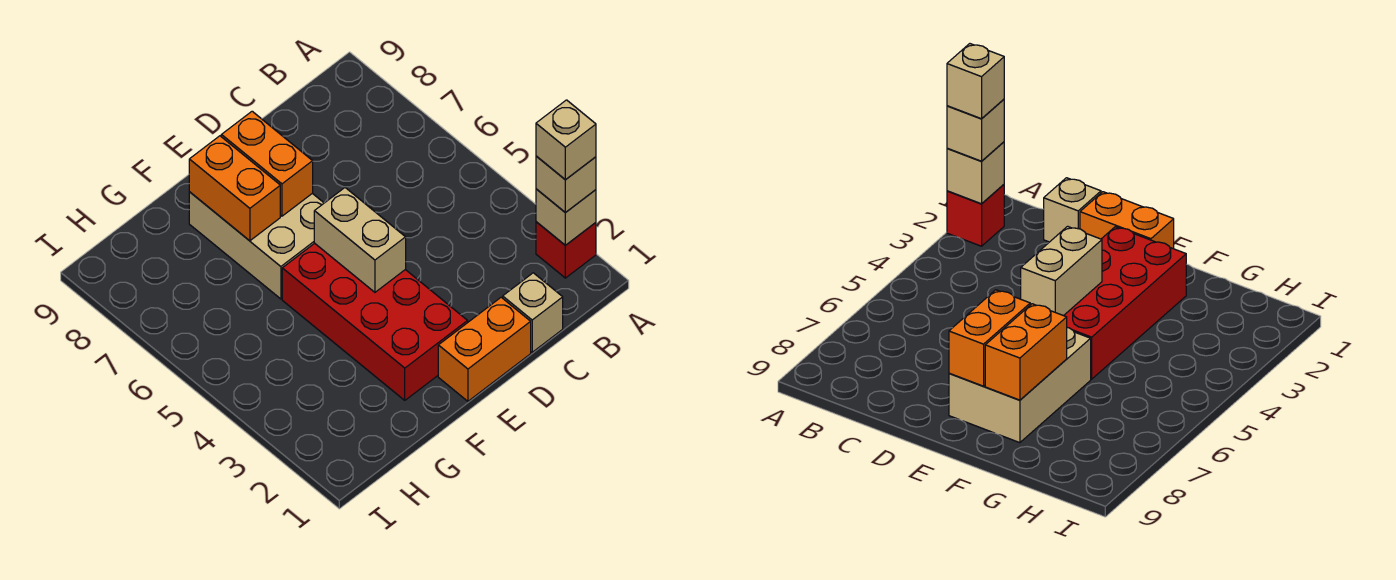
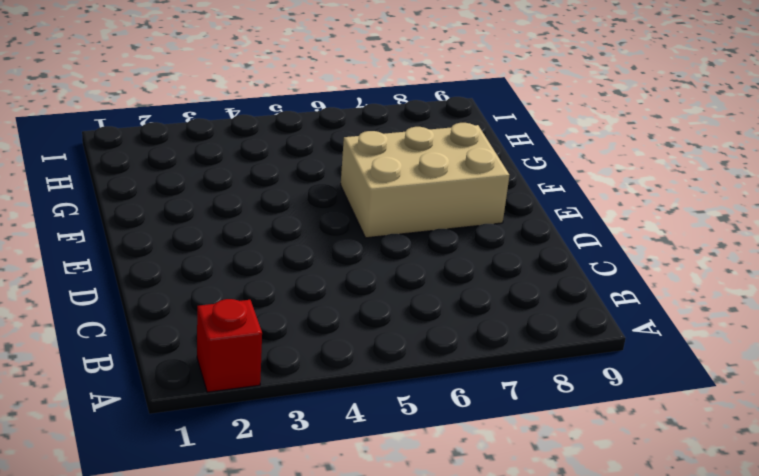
none -> tan brick C1 level 1
none -> orange brick D1:E1 level 1

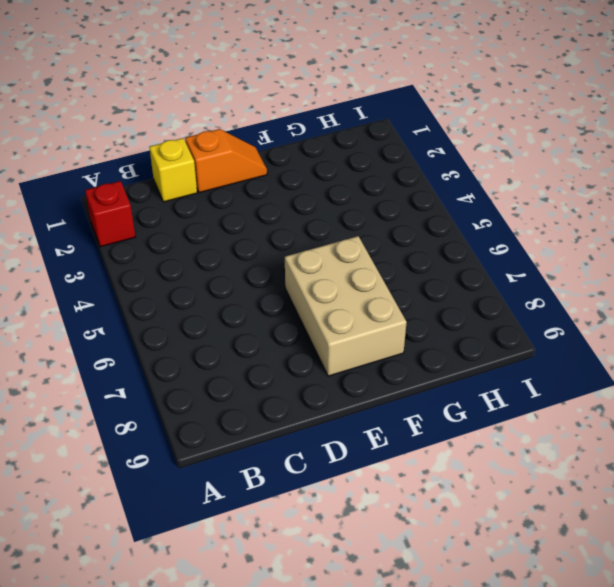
yellow brick C1 level 1 -> tan brick C1 level 1
orange slope D1:E1 level 1 top D -> orange brick D1:E1 level 1
none -> red brick E2:F5 level 1
none -> tan brick A2 level 2

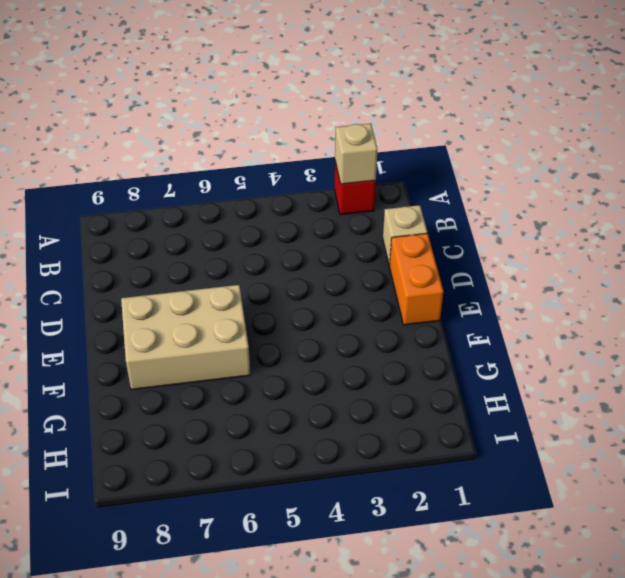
none -> red brick E2:F5 level 1
none -> tan brick E4:E5 level 2

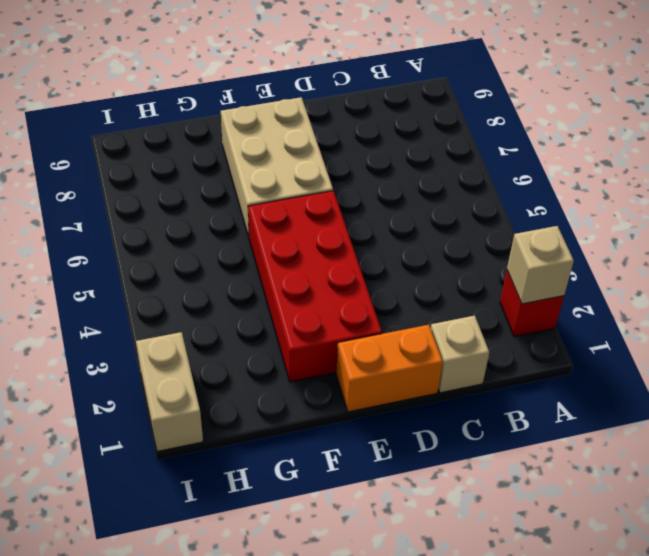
tan brick I1:I2 level 1 -> tan brick E4:E5 level 2
none -> orange brick E7:E8 level 2
none -> orange brick F7:F8 level 2

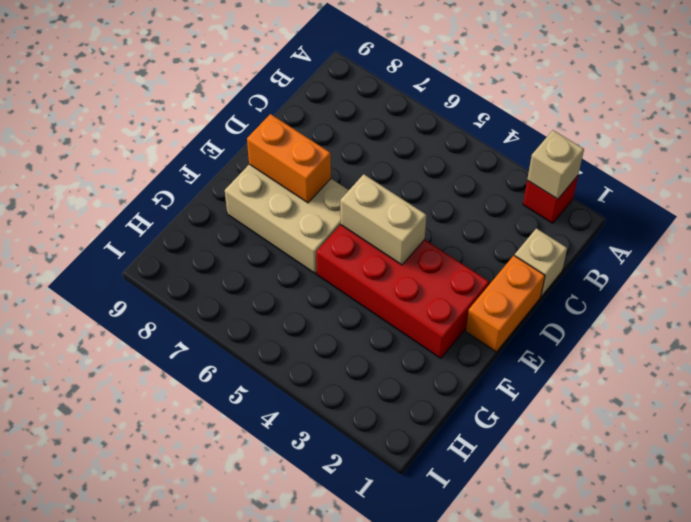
none -> orange brick F7:F8 level 2
none -> tan brick A2 level 3

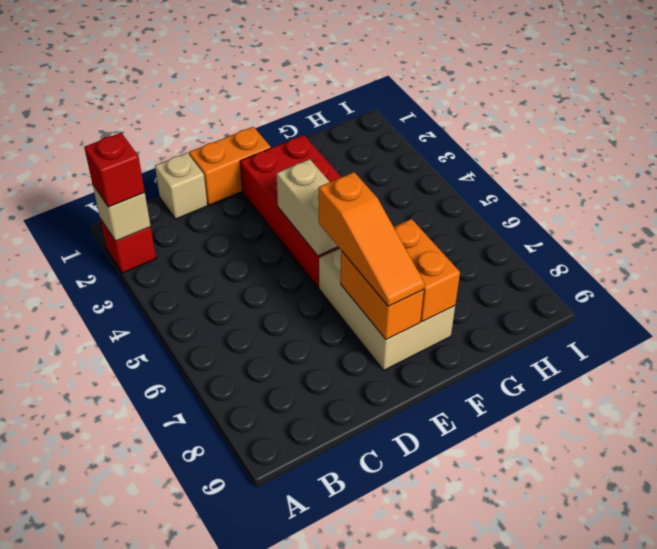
red brick A2 level 3 -> tan brick A2 level 3
orange slope E6:E8 level 3 top 6 -> none
none -> tan brick A2 level 4

